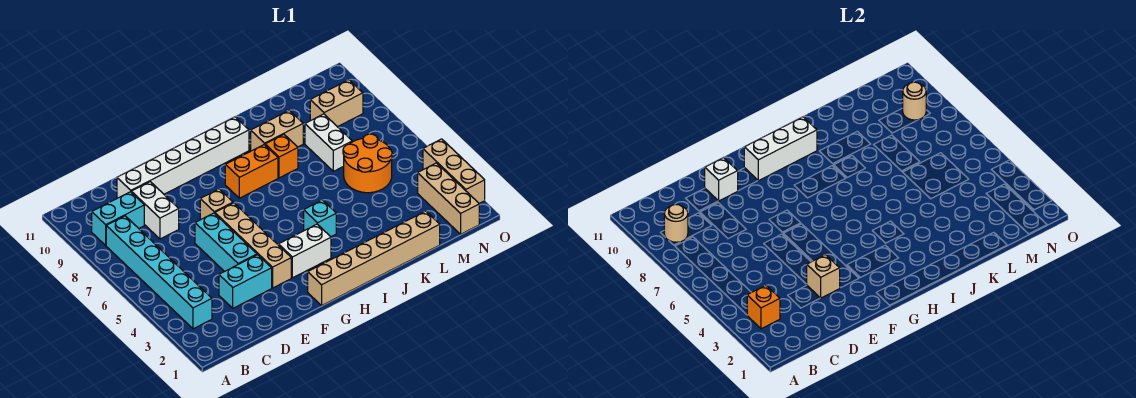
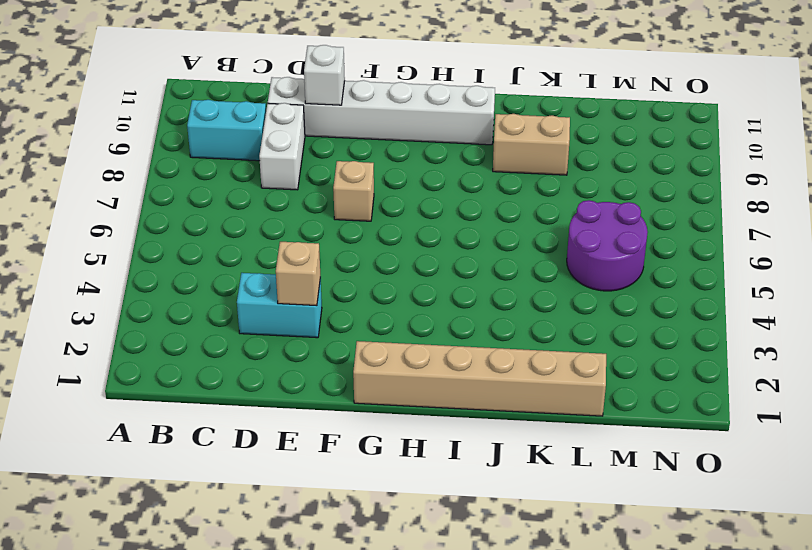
purple round brick L5:M6 level 1 -> orange round brick L5:M6 level 1
none -> cyan brick B3:B8 level 1
none -> cyan brick E4:E6 level 1
none -> tan brick F3:F6 level 1

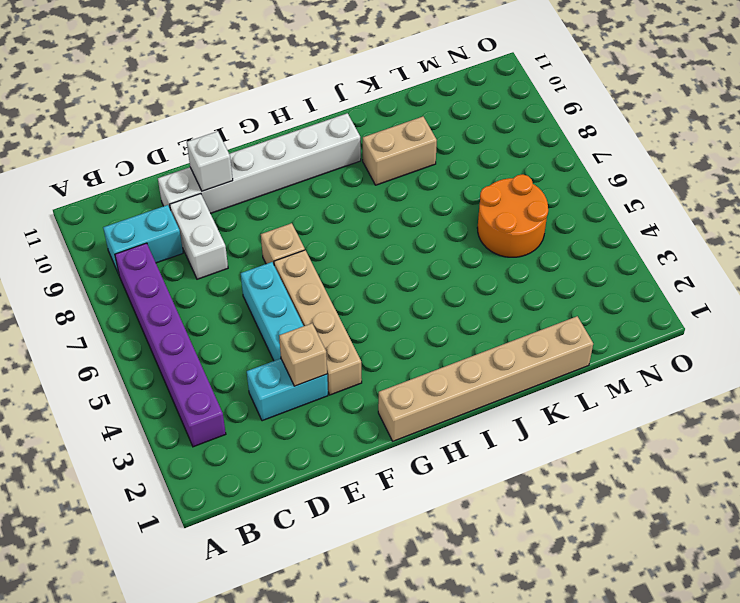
purple brick B3:B8 level 1 -> cyan brick B3:B8 level 1
none -> white brick G3:H3 level 1
none -> orange brick H8:I8 level 1
none -> cyan brick I4 level 1

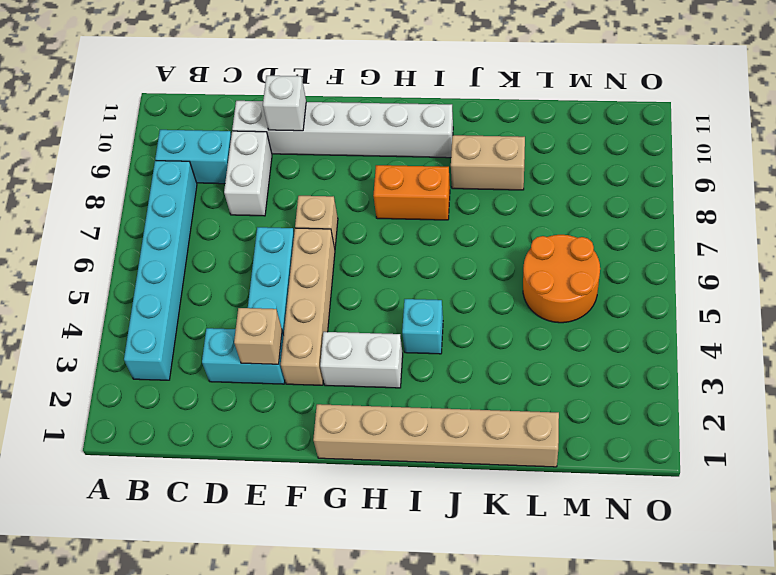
none -> orange brick J8 level 1
none -> white brick L7:L8 level 1
none -> tan brick M9:N9 level 1

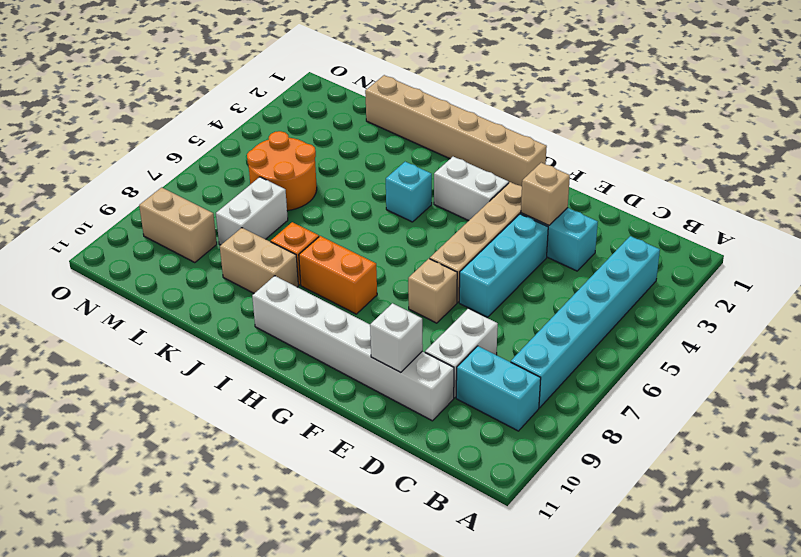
none -> tan brick N1:N3 level 1
none -> tan brick O2:O4 level 1
none -> orange brick B3 level 2

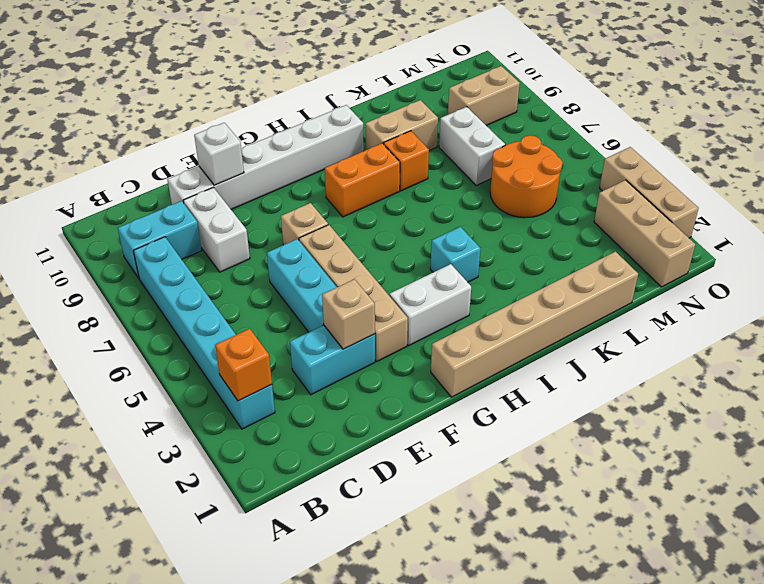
none -> tan round brick B9 level 2
none -> white brick G10:I10 level 2
none -> tan round brick N9 level 2

